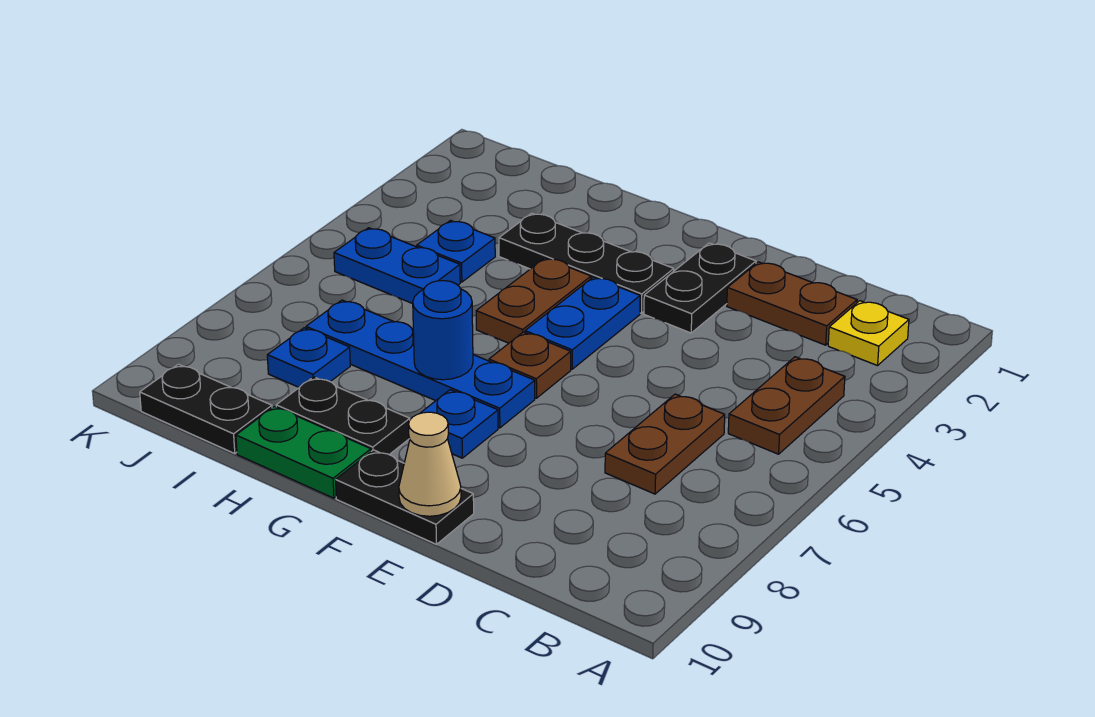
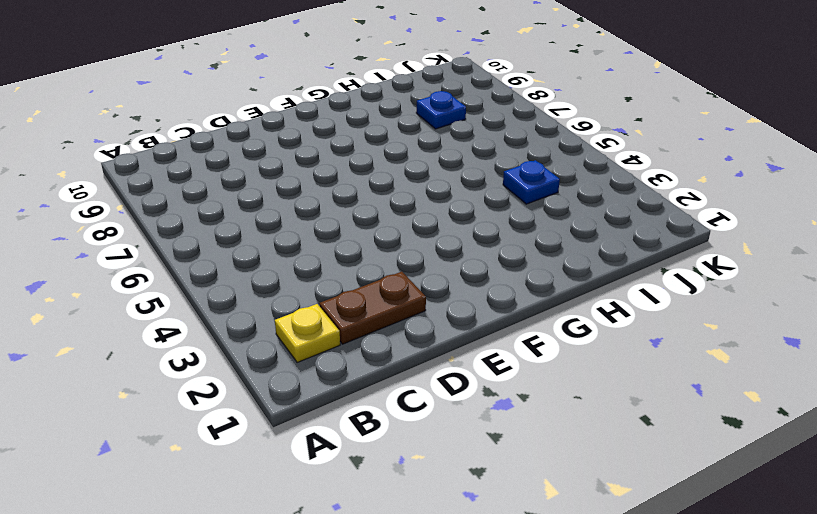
none -> brown plate B4:B5 level 1
none -> brown plate C6:C7 level 1
none -> black plate E2:E3 level 1

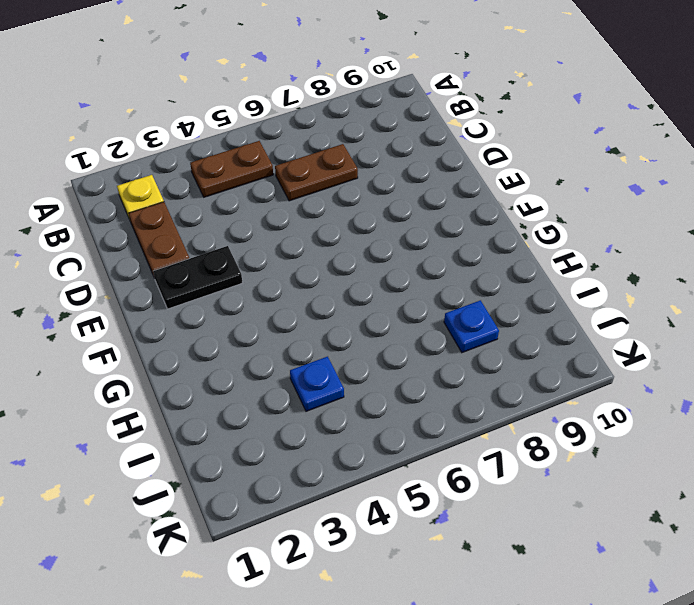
none -> black plate E10:F10 level 1
none -> black plate F3:H3 level 1
none -> blue plate F4:F5 level 1

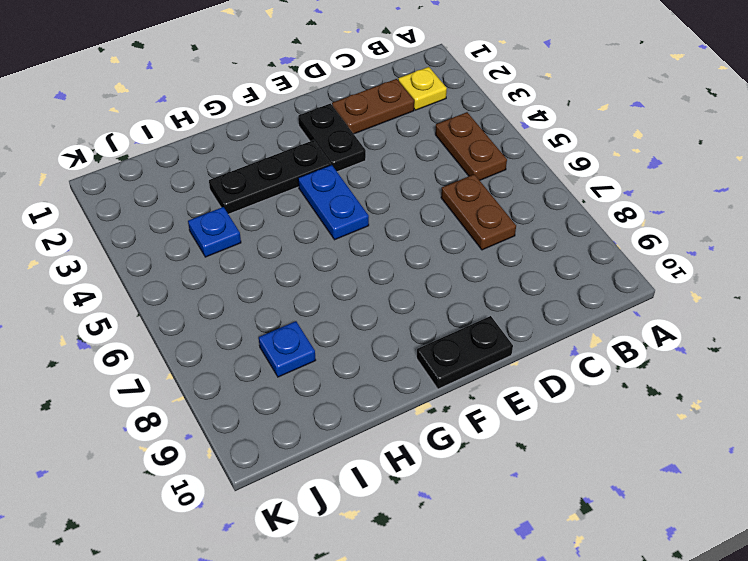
none -> brown plate F6 level 1
none -> blue plate F7:I7 level 1
none -> blue plate F8 level 1

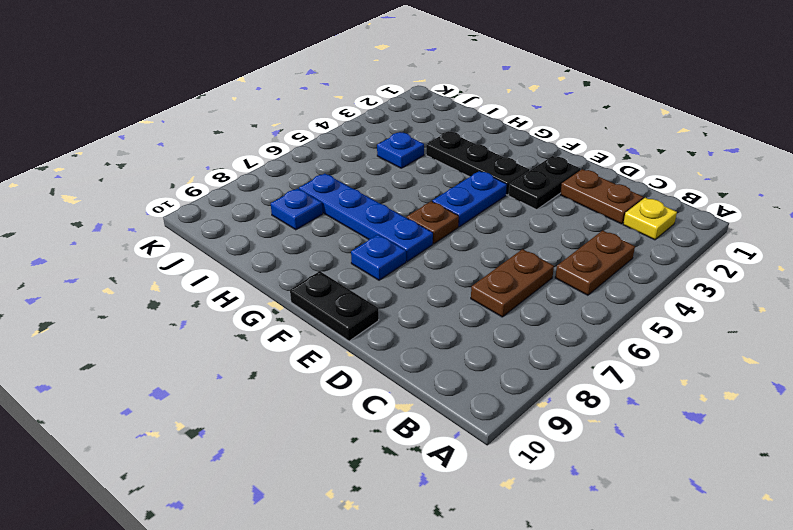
none -> brown plate G4:G5 level 1
none -> black plate G9:H9 level 1
none -> green plate G10:H10 level 1

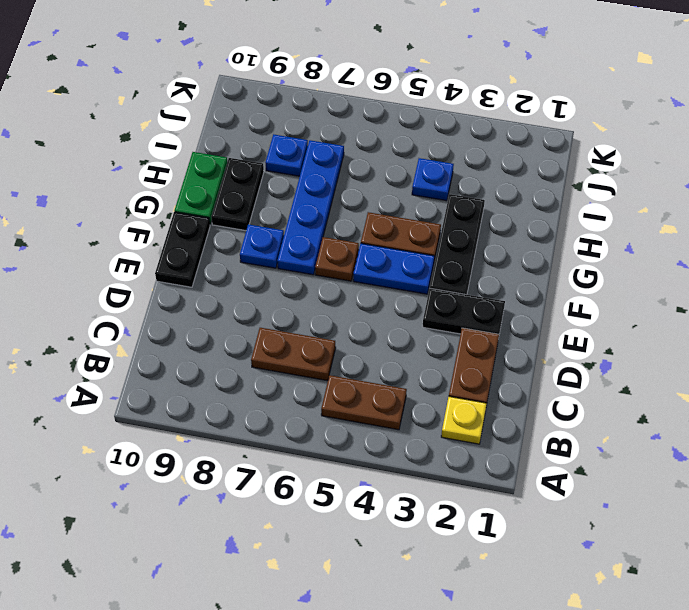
none -> blue plate I5:J5 level 1
none -> black plate I10:J10 level 1
none -> tan cone E10 level 2

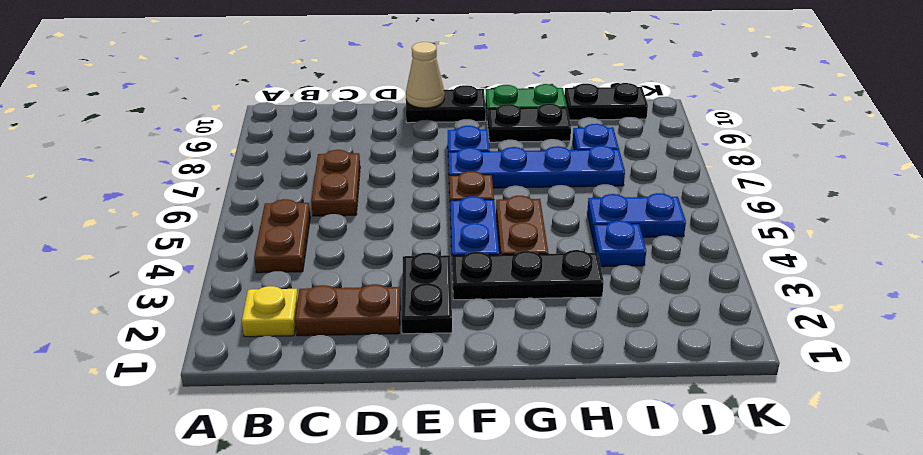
none -> blue round brick G7 level 2

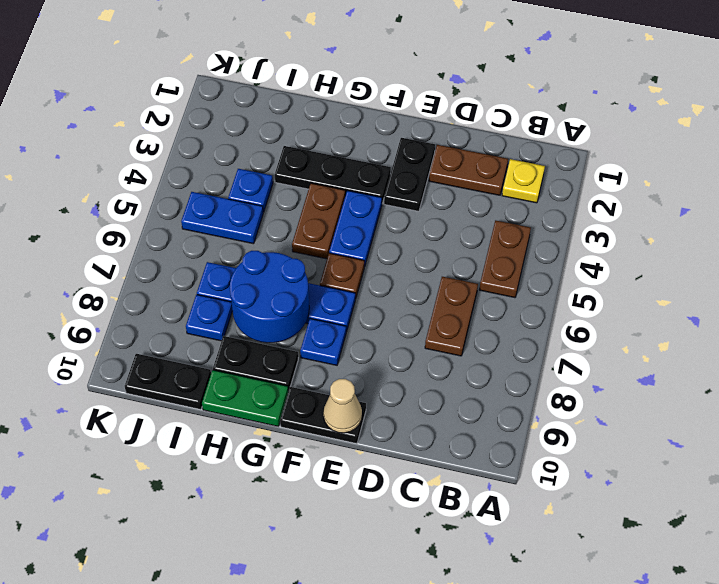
blue round brick G7:H8 level 2 -> blue round brick G7 level 2

